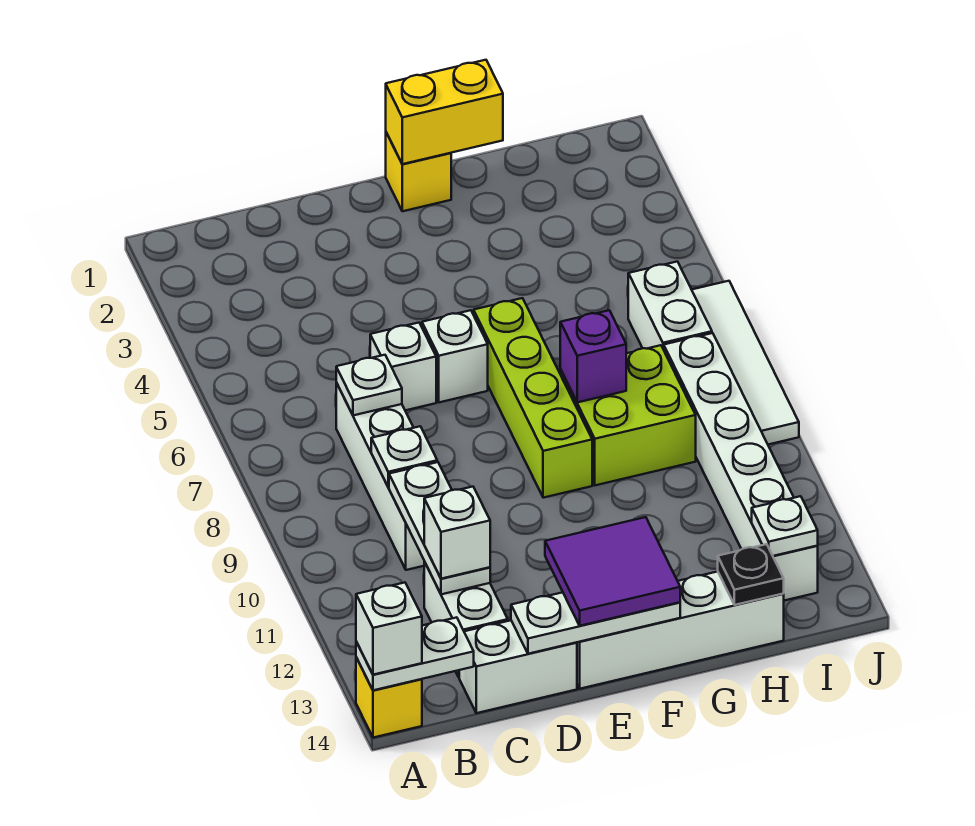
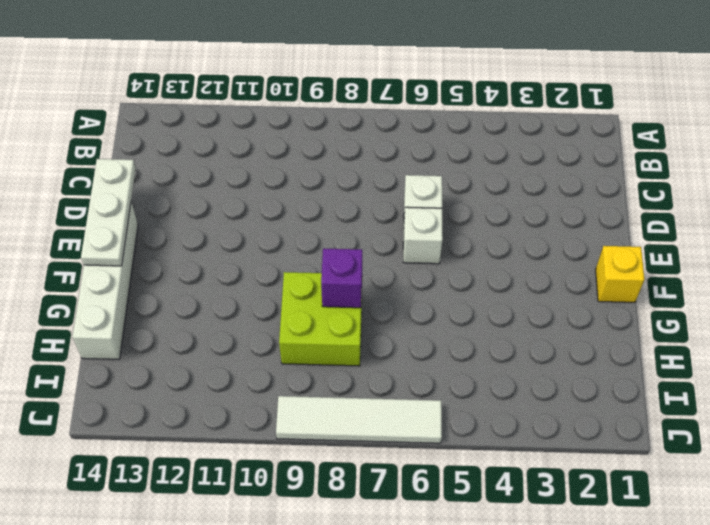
none -> yellow brick A14 level 1
none -> white brick C7:C10 level 1
none -> white brick C12:C13 level 1

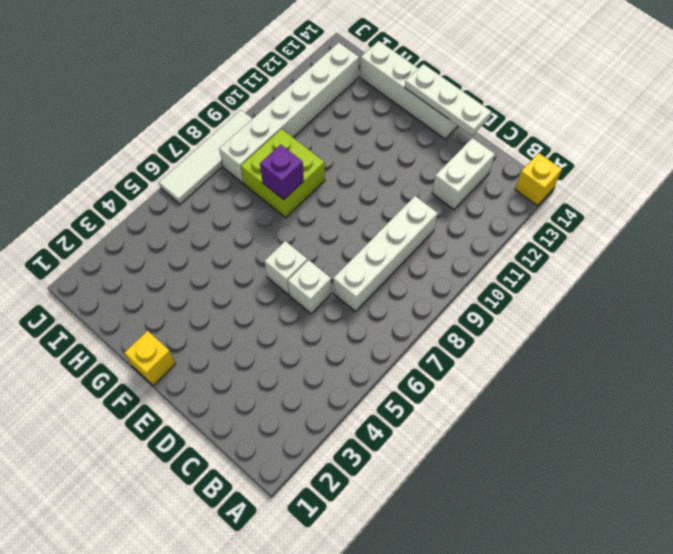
none -> white brick C14:D14 level 1
none -> lime brick F6:F9 level 1
none -> white brick I6:I7 level 1

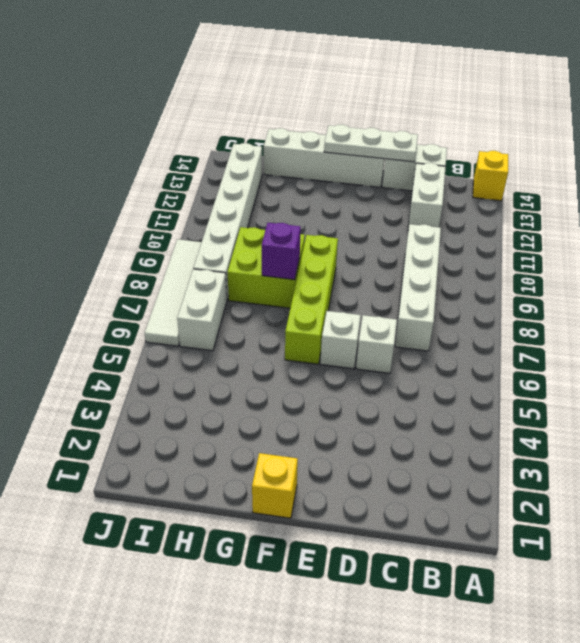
none -> white plate A14:B14 level 2
none -> white plate C7 level 2
none -> white plate C9 level 2

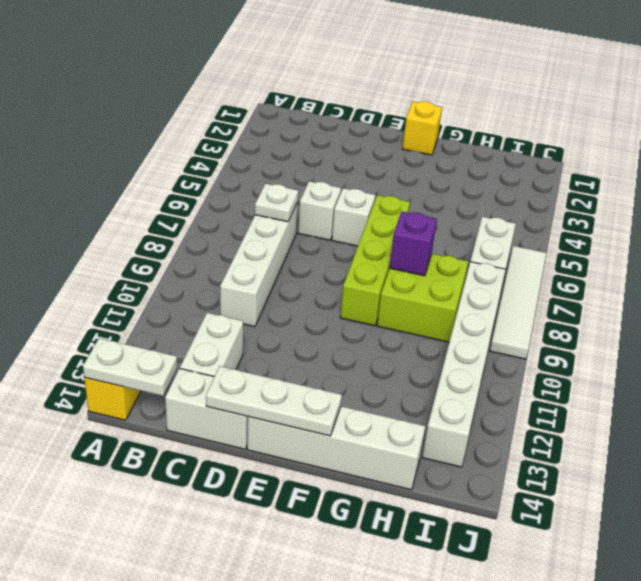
none -> white plate C9 level 2
none -> white plate C10:C12 level 2
none -> yellow brick F1:G1 level 2

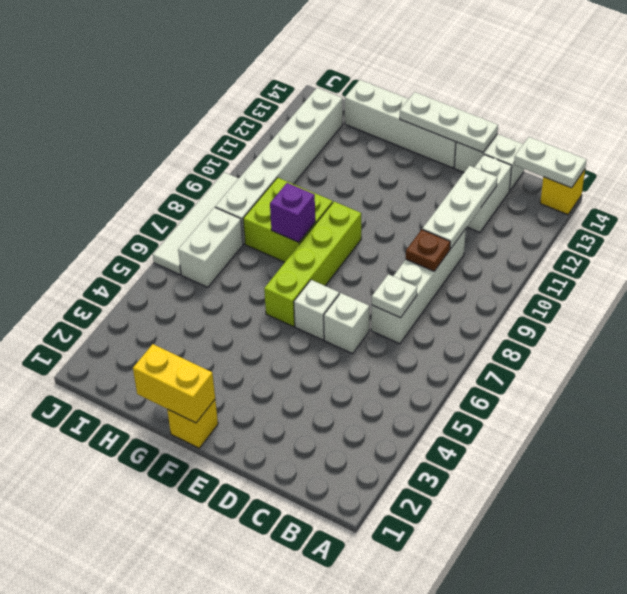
brown plate C9 level 2 -> white plate C9 level 2
none -> black plate H14 level 2
none -> white plate I13 level 2
none -> white brick A14 level 3

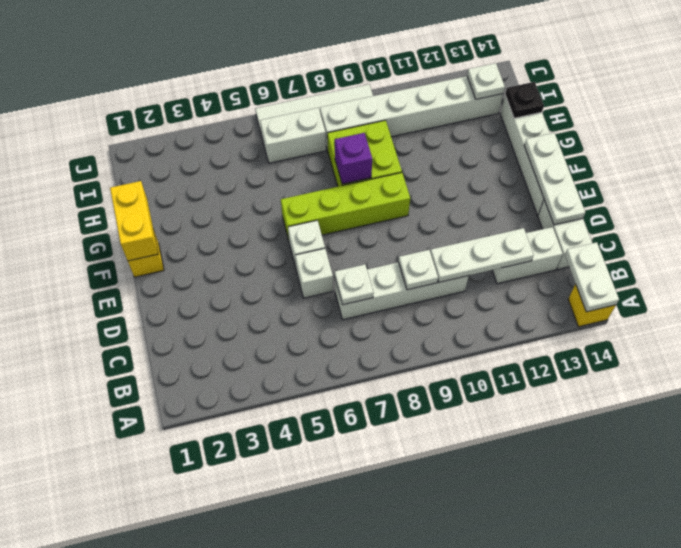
none -> white brick A14 level 3
none -> white brick C12 level 3
none -> purple tile E13:F14 level 3

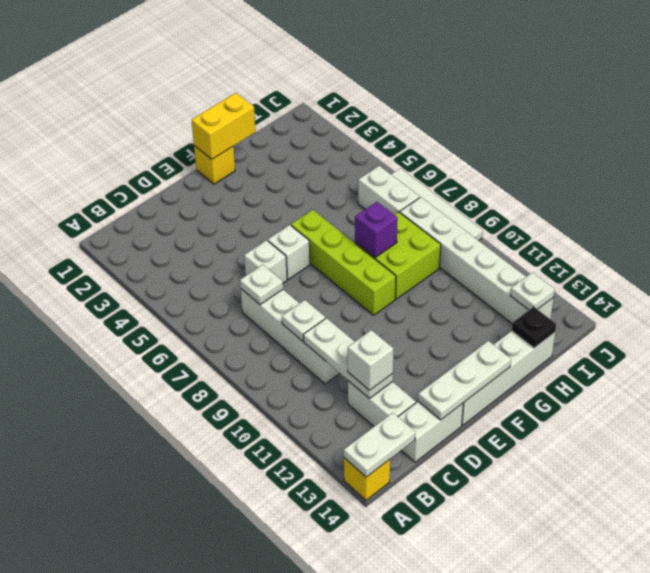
none -> white brick A14 level 3
none -> purple tile E13:F14 level 3

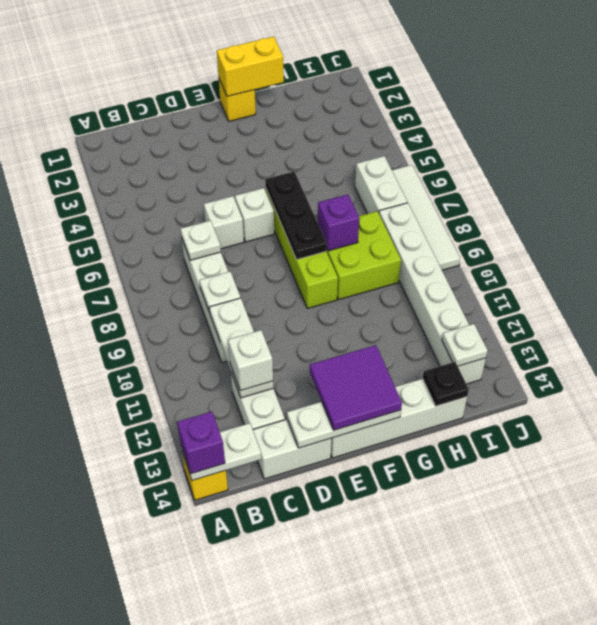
purple brick A14 level 3 -> white brick A14 level 3
black plate F6:F8 level 2 -> none

